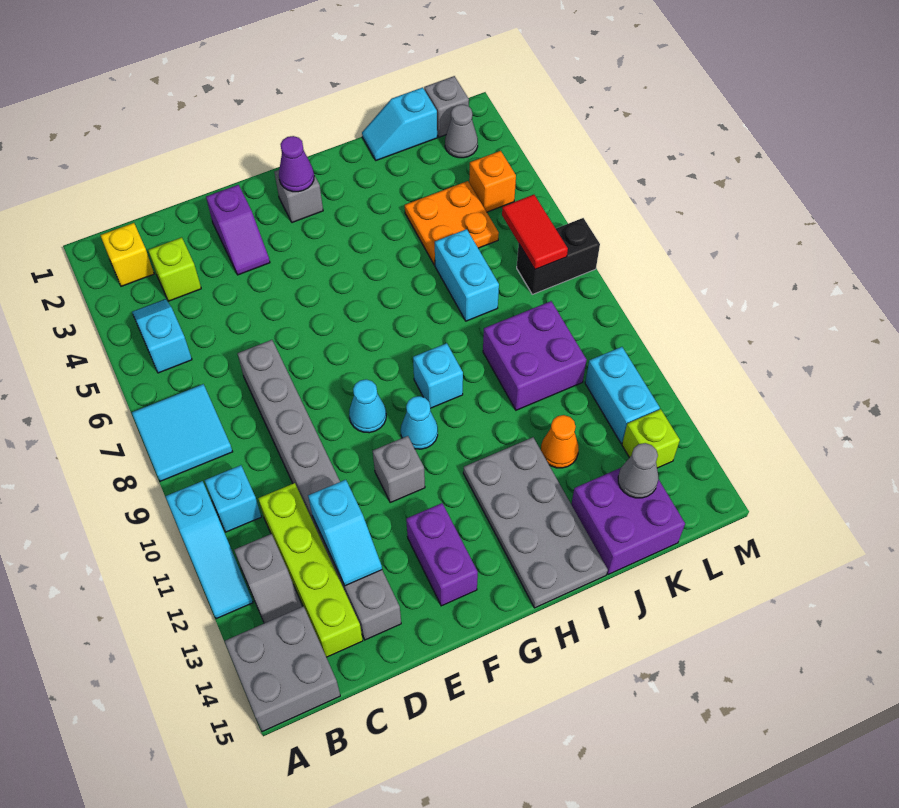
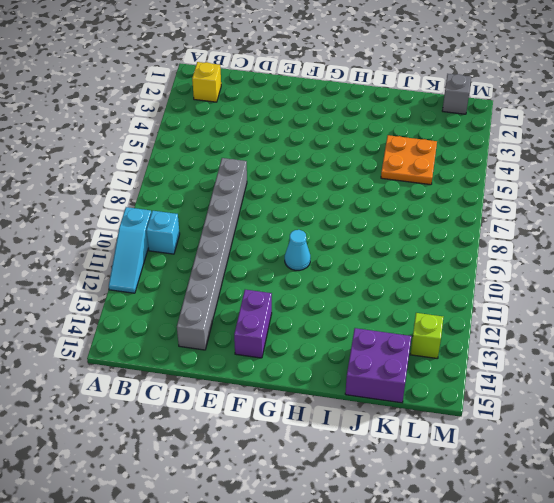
none -> cyan tile A7:B8 level 1
none -> grey brick A14:B15 level 1
none -> cyan slope B4:B5 level 1 top 5
none -> grey slope B12:B13 level 1 top 12

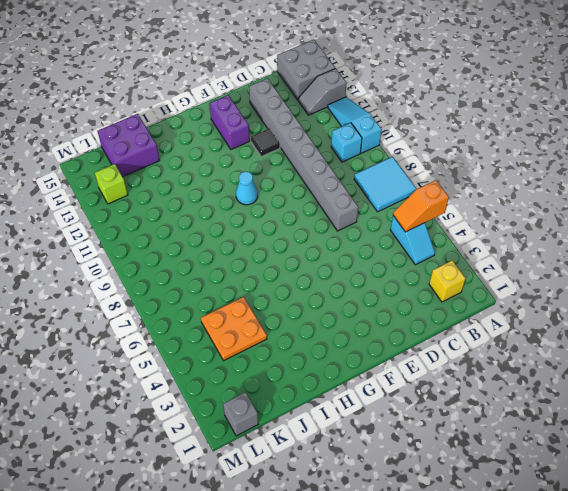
orange slope A5:B5 level 2 top A -> none
grey slope A13:B13 level 1 top A -> grey slope B12:B13 level 1 top 12
black tile E12 level 1 -> none
none -> lime brick C3 level 1
none -> lime brick C11:C14 level 1
none -> purple slope E2:E3 level 1 top 2
none -> cyan cone F9 level 1

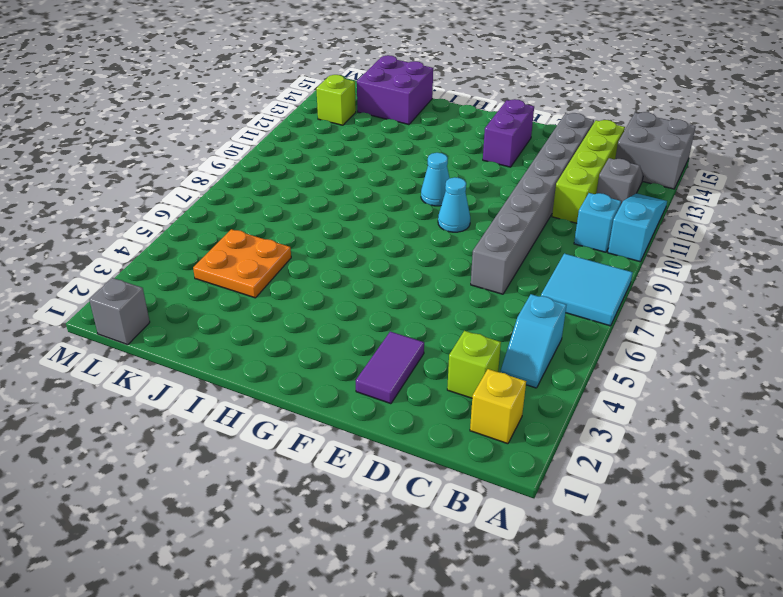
purple tile E2:E3 level 1 -> purple slope E2:E3 level 1 top 2
none -> grey brick F11 level 1
none -> grey brick G2 level 1
none -> cyan brick H9 level 1
none -> grey plate H12:I15 level 1

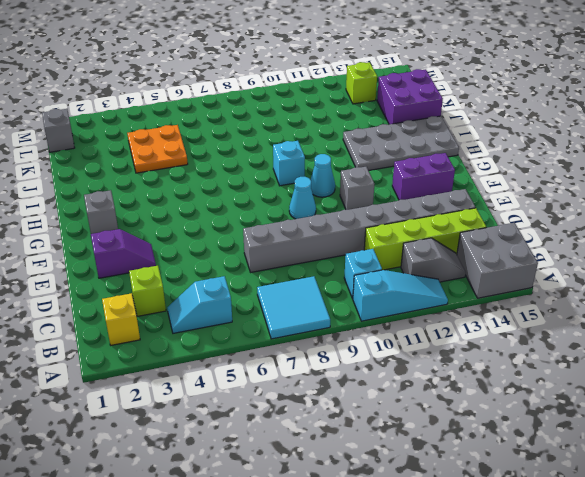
none -> cyan slope J1:K1 level 1 top K
none -> cyan brick J6:J7 level 1
none -> purple brick J9:K10 level 1
none -> orange cone J12 level 1

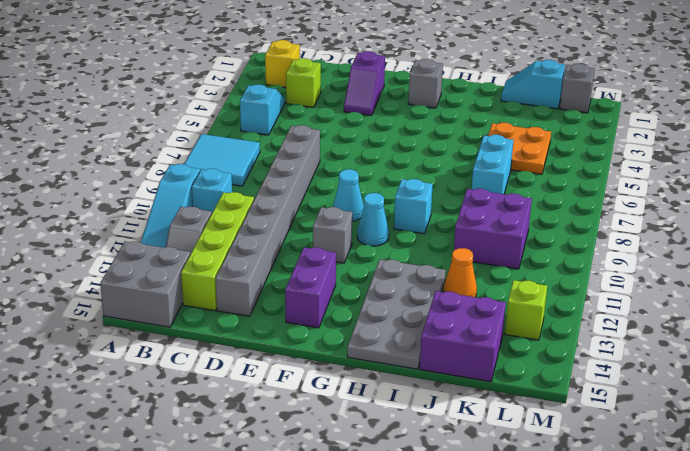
none -> grey cone L2 level 1
none -> orange brick L4 level 1
none -> black brick L7:M7 level 1
none -> cyan brick L11:L12 level 1

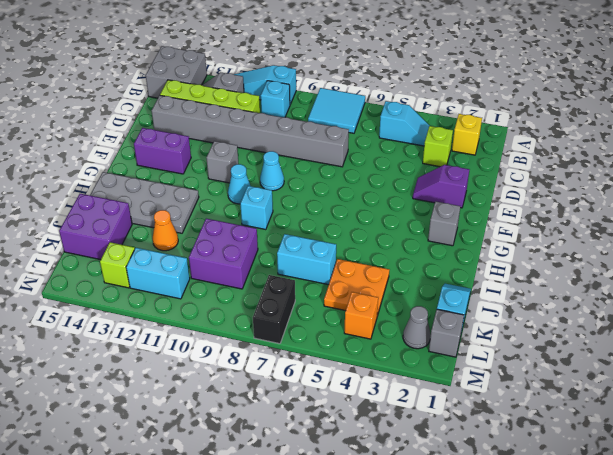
none -> cyan slope D12:D13 level 2 top 12
none -> purple cone G2 level 2
none -> grey cone K14 level 2
none -> red tile L6:L7 level 2

